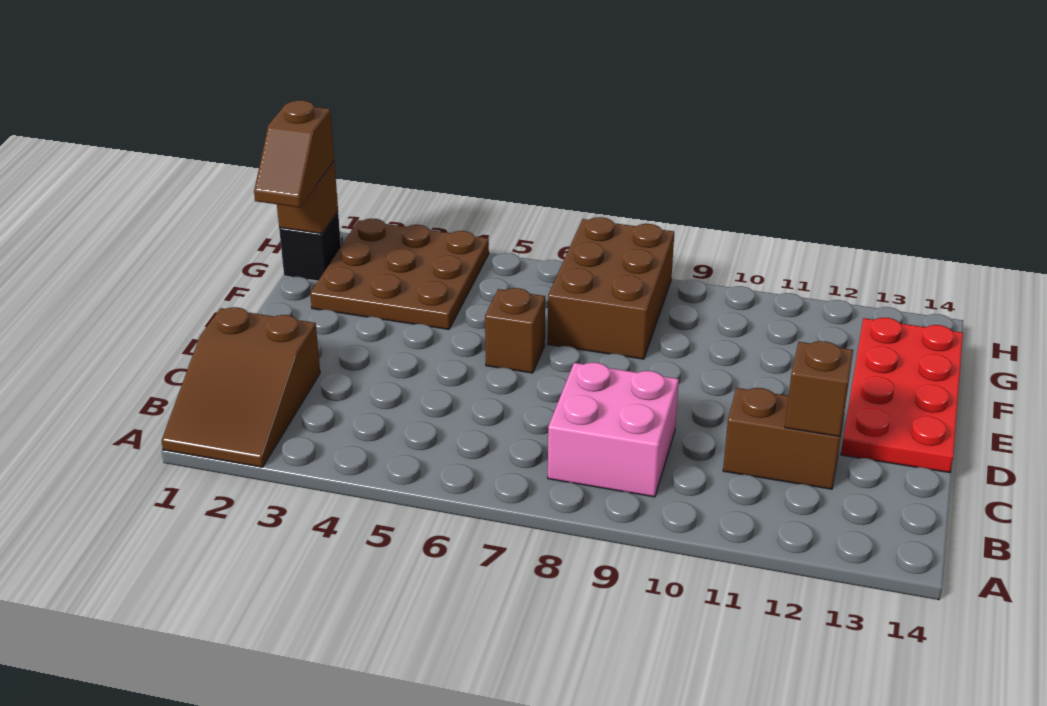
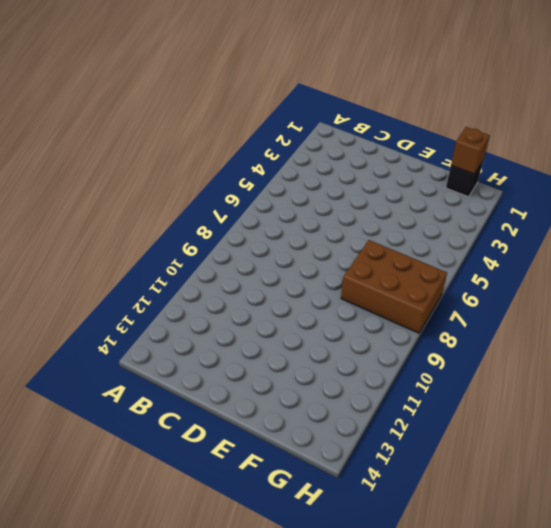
none -> brown slope A1:C2 level 1 top C
none -> pink brick B8:C9 level 1

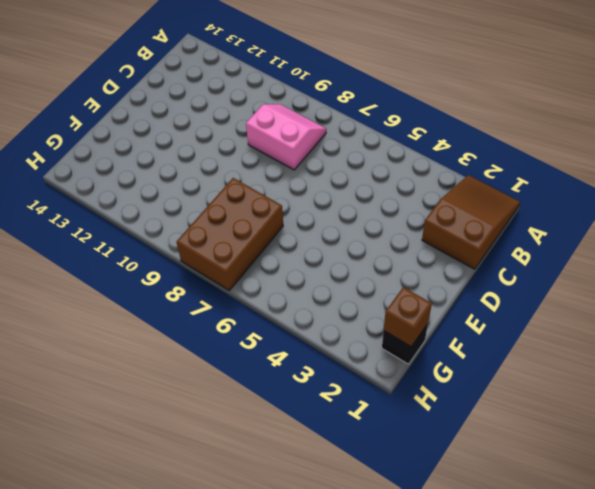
pink slope B8:C9 level 1 top C -> pink brick B8:C9 level 1
none -> brown brick C11:C12 level 1
none -> red plate D13:G14 level 1

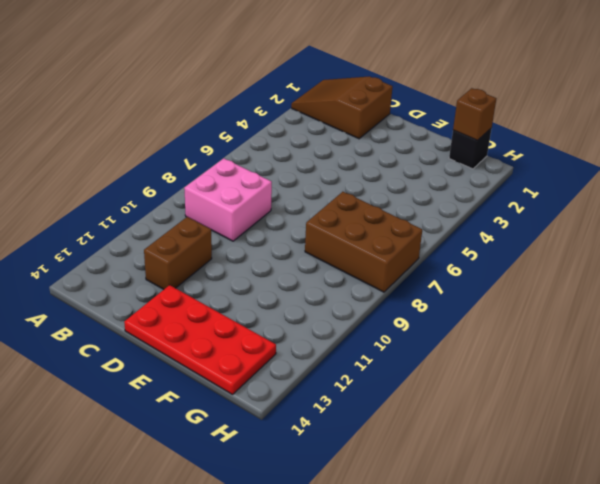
none -> brown brick E6 level 1
none -> brown plate F2:H4 level 1

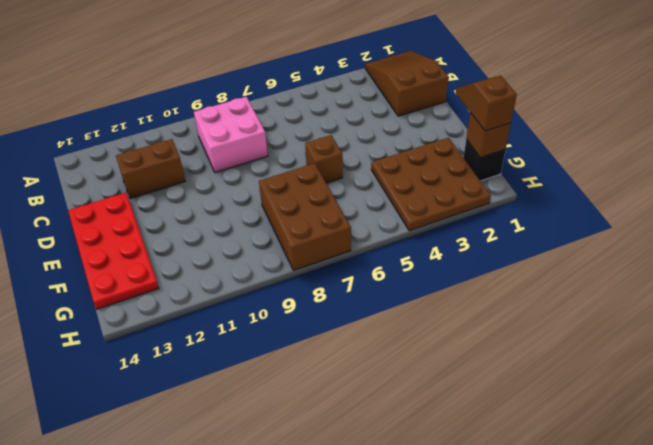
none -> brown brick C12 level 2

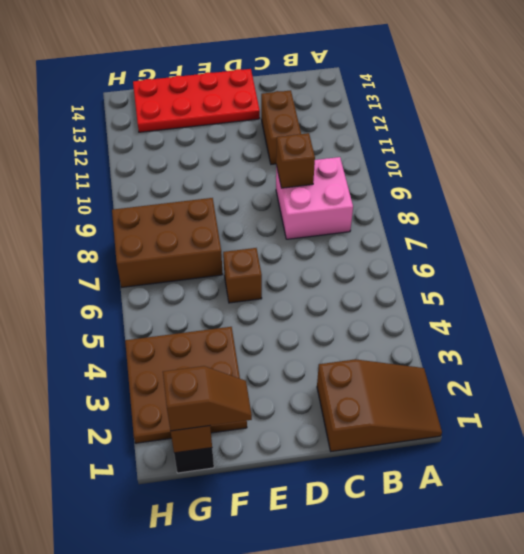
brown brick C9 level 2 -> brown brick C12 level 2

